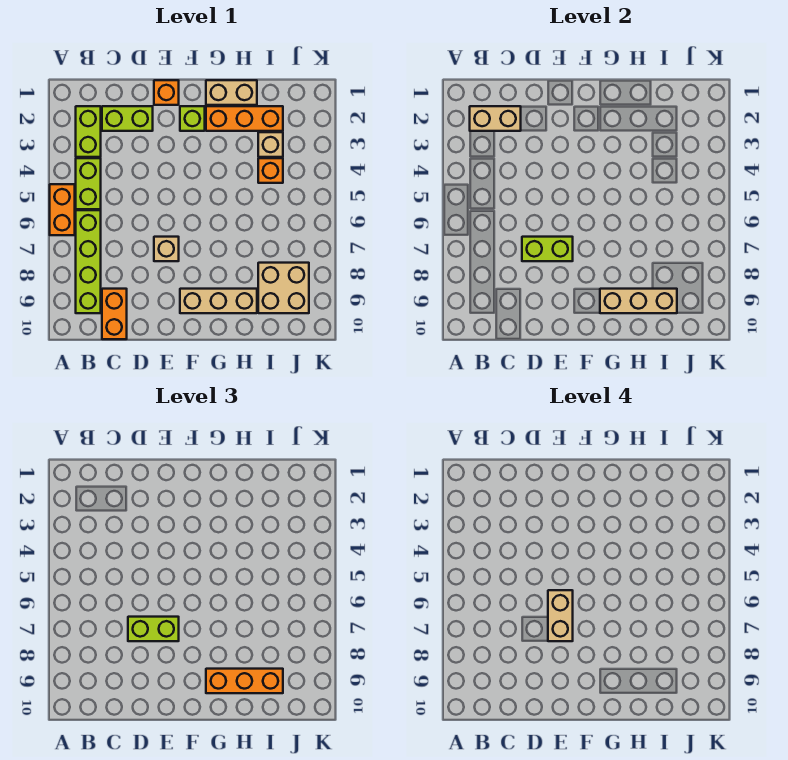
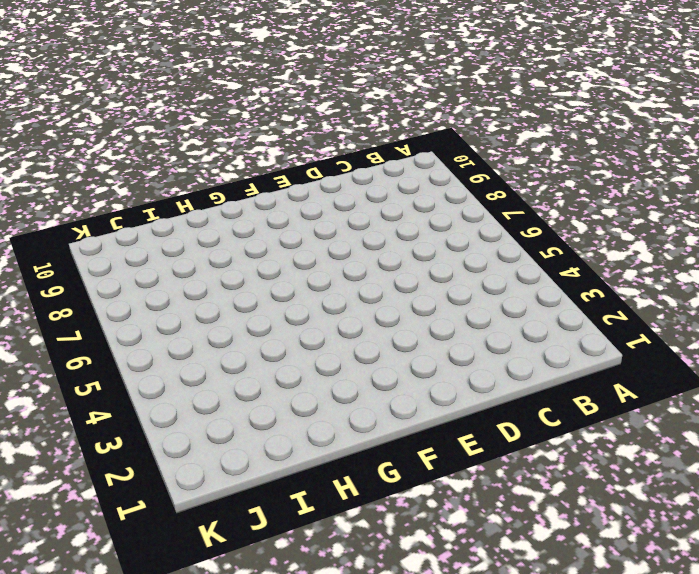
none -> orange brick A5:A6 level 1
none -> lime brick B2:B3 level 1
none -> lime brick B4:B5 level 1

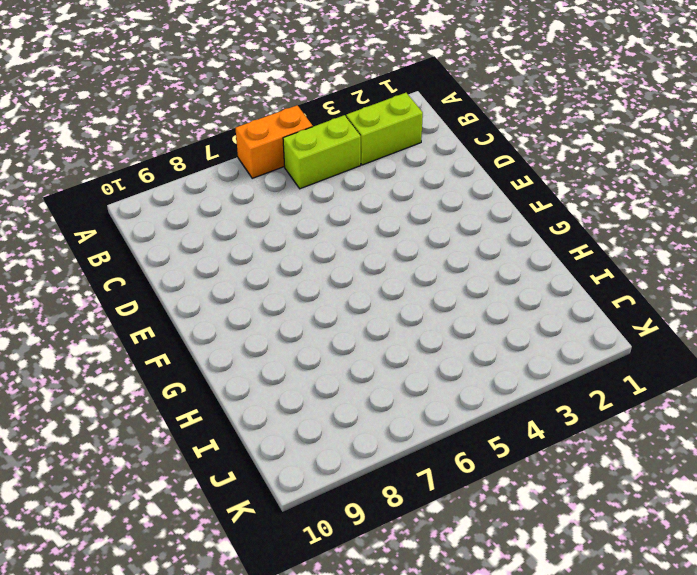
none -> lime brick B6:B9 level 1
none -> lime brick C2:D2 level 1
none -> orange brick C9:C10 level 1

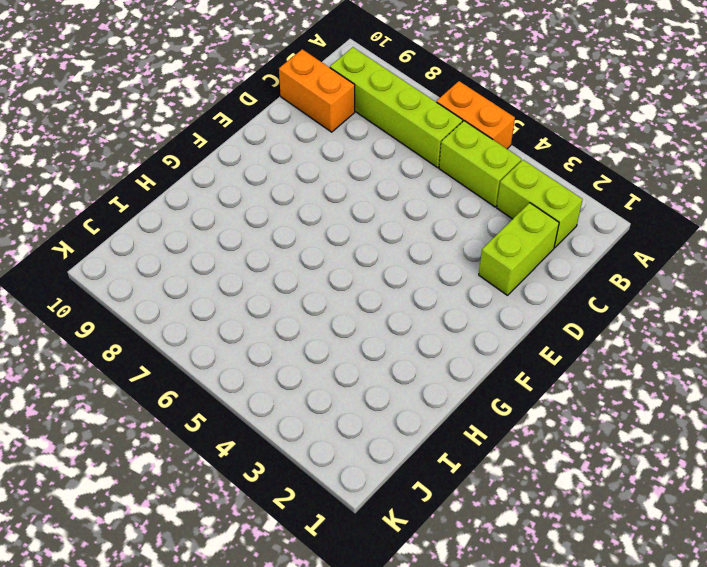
none -> orange brick E1 level 1
none -> tan brick E7 level 1
none -> lime brick F2 level 1

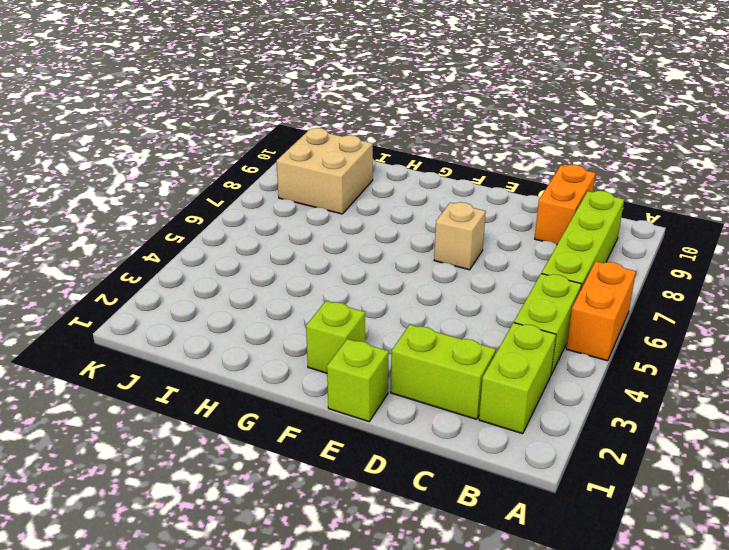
lime brick E1 level 1 -> orange brick E1 level 1
none -> tan brick F9:H9 level 1
none -> tan brick G1:H1 level 1
none -> orange brick G2:I2 level 1

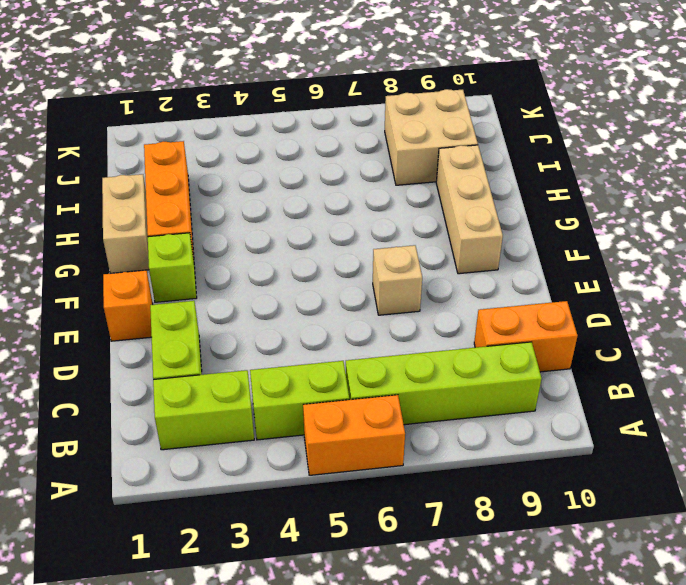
none -> tan brick I3 level 1
none -> orange brick I4 level 1
none -> tan brick B2:C2 level 2

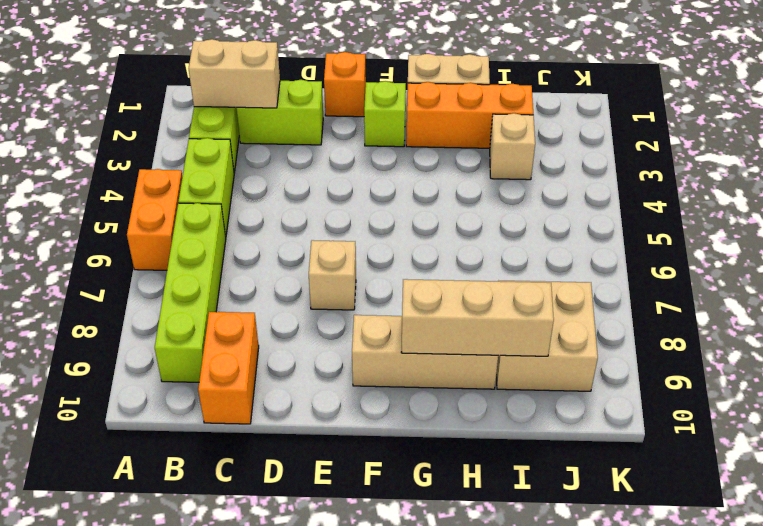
none -> orange brick I4 level 1
none -> lime brick D7:E7 level 2
none -> lime brick D7:E7 level 3

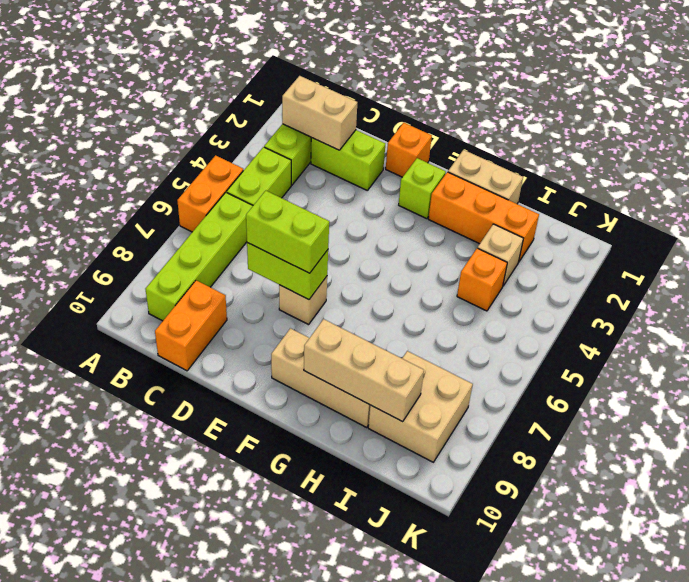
none -> orange brick G9:I9 level 3
none -> tan brick E6:E7 level 4

